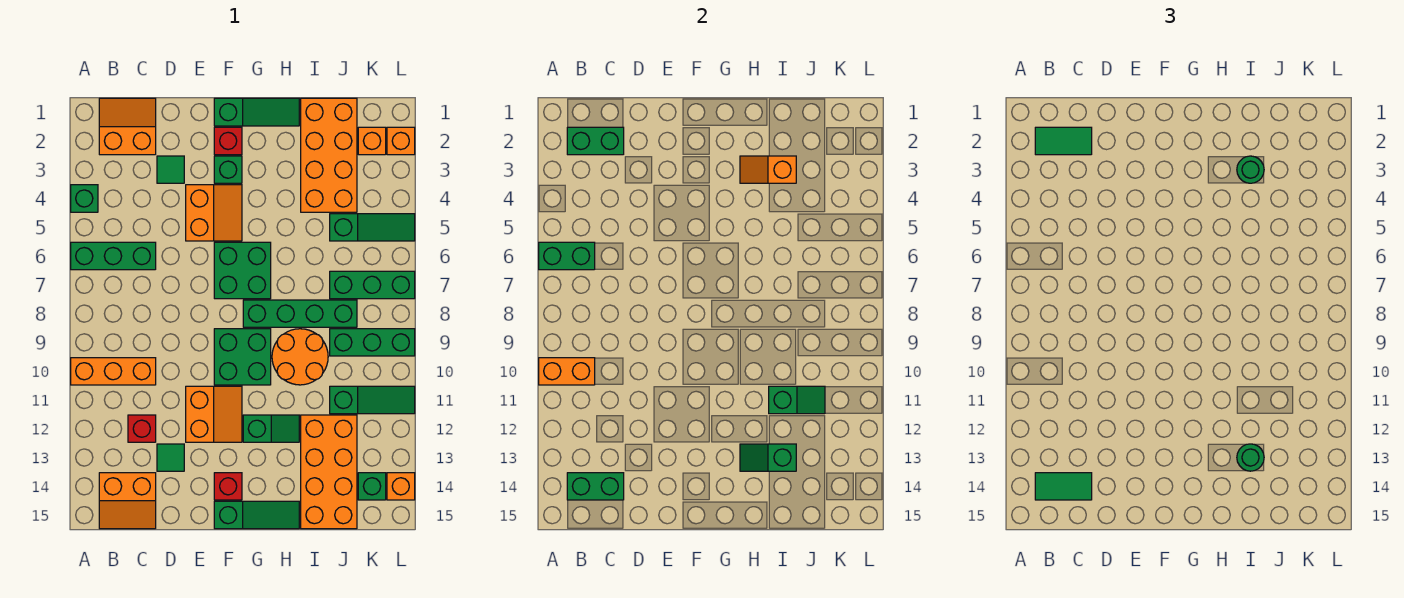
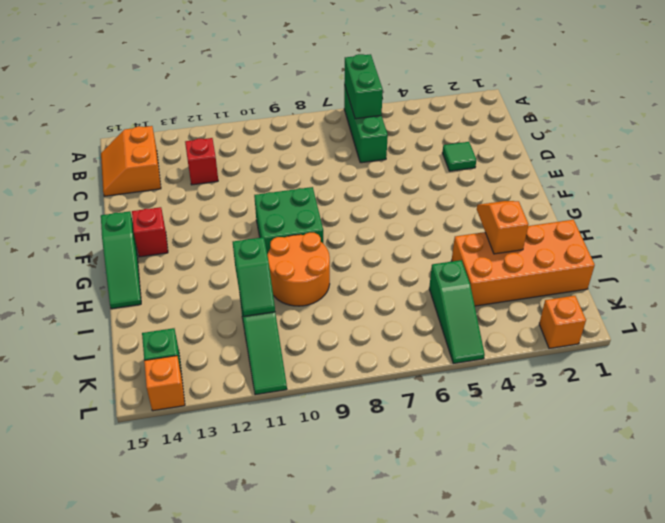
none -> green brick A4 level 1
none -> orange brick A10:C10 level 1
none -> orange slope B1:C2 level 1 top 2
none -> green tile D13 level 1

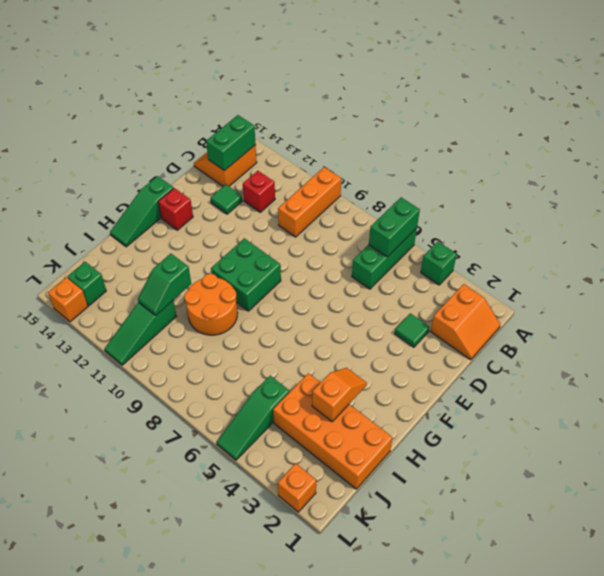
none -> orange slope E4:F5 level 1 top E
none -> orange slope E11:F12 level 1 top E
none -> green slope F1:H1 level 1 top F
none -> red brick F2 level 1

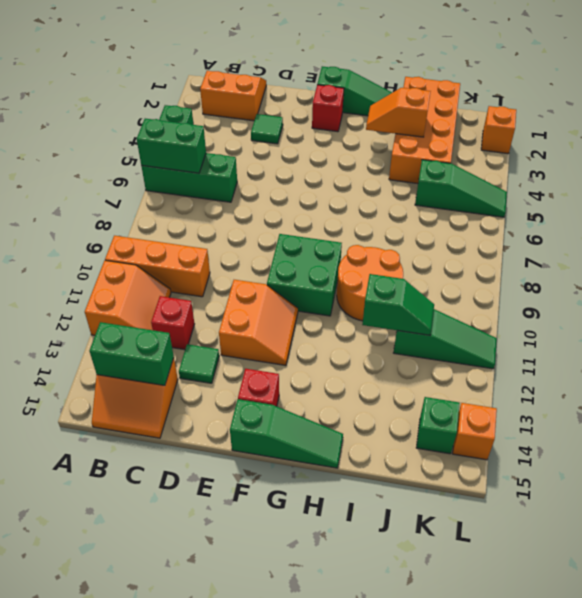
orange slope A11:B12 level 1 top A -> orange slope E4:F5 level 1 top E
none -> green brick F3 level 1
none -> green brick F6:G7 level 1
none -> green brick G8:J8 level 1
none -> green slope G12:H12 level 1 top G

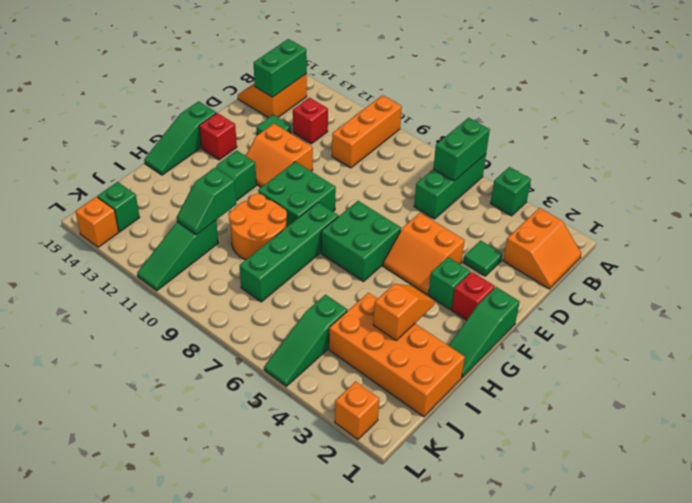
none -> orange brick I12:J15 level 1
none -> green brick J7:L7 level 1
none -> green brick J9:L9 level 1
none -> orange brick K2 level 1

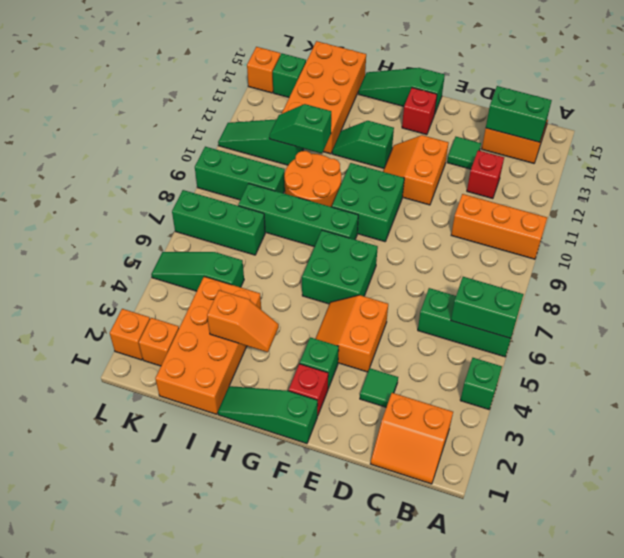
none -> orange brick A10:B10 level 2
none -> green brick B2:C2 level 2
none -> green slope H13:I13 level 2 top I
none -> green tile B2:C2 level 3

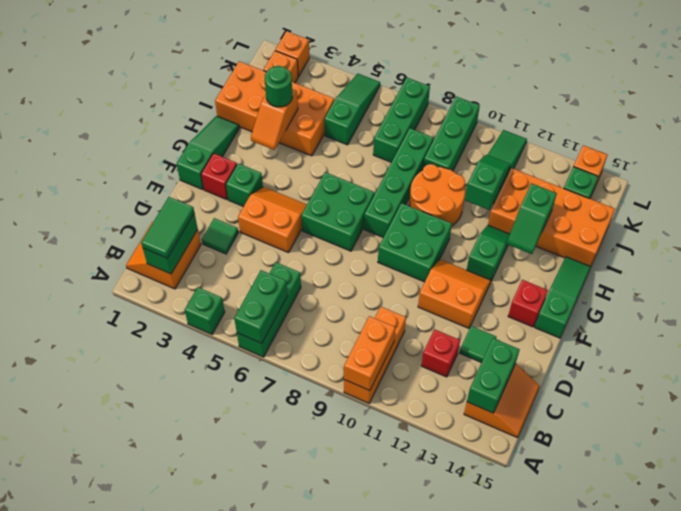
none -> green tile B14:C14 level 3
none -> green round brick I13 level 3

